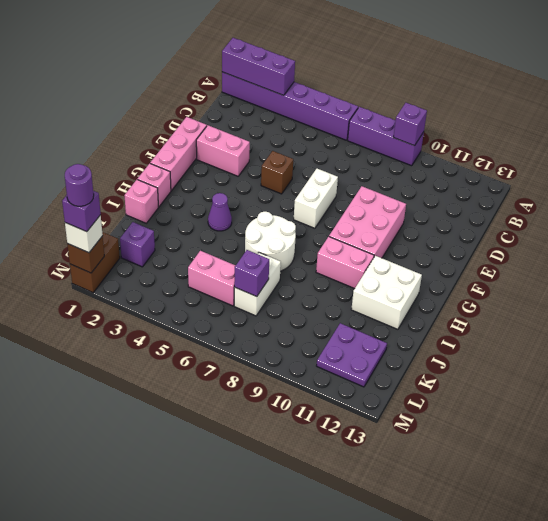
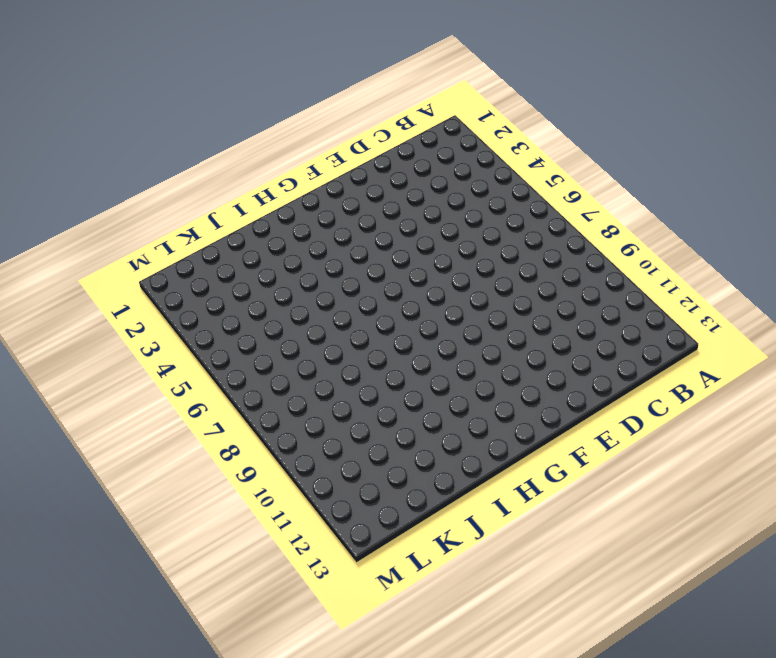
none -> purple brick A1:A6 level 1
none -> purple brick A7:A9 level 1
none -> pink brick E1:G1 level 1

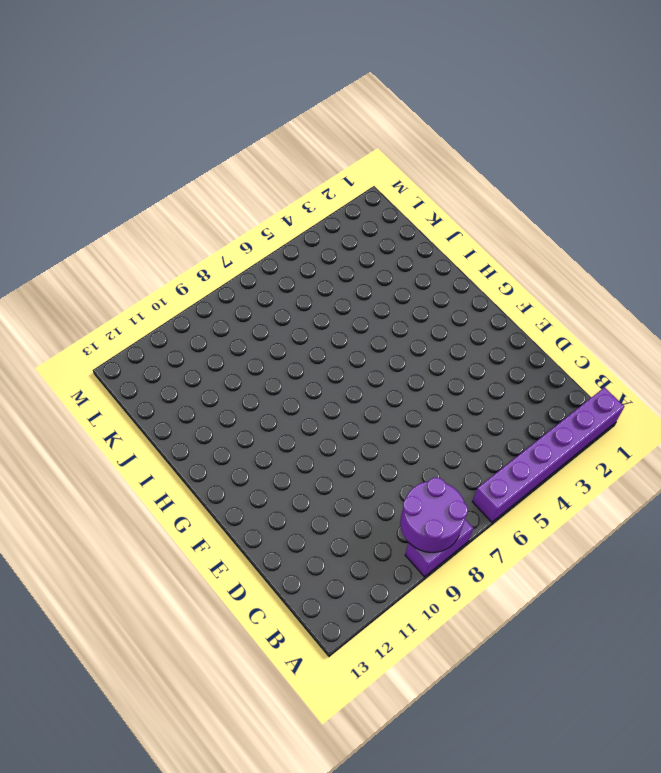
purple brick A8:A9 level 1 -> purple brick A7:A9 level 1
purple round brick A8:B9 level 2 -> purple brick A9 level 2
none -> pink brick E1:G1 level 1
none -> pink brick E2:E3 level 1
none -> brown brick E5 level 1

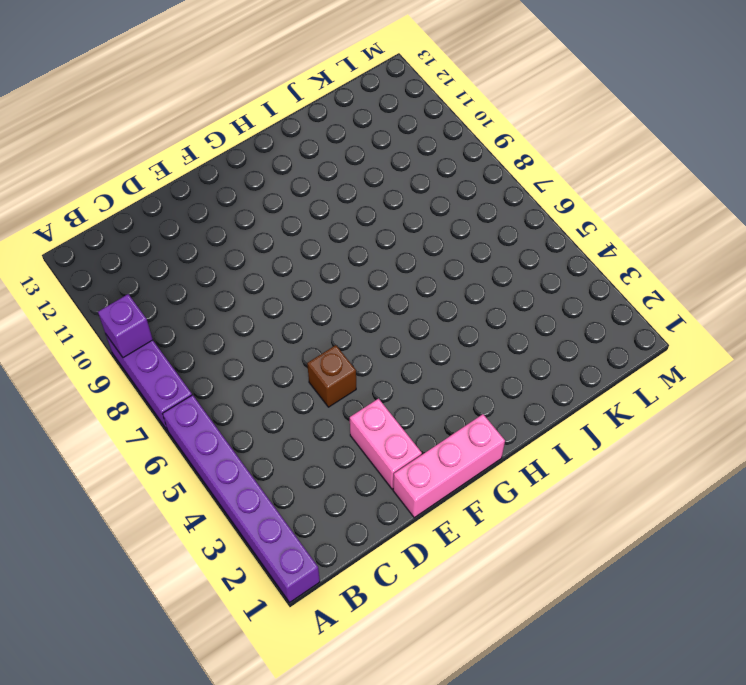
none -> white brick E7:F7 level 1
none -> pink brick E9:G10 level 1
none -> pink brick H1 level 1

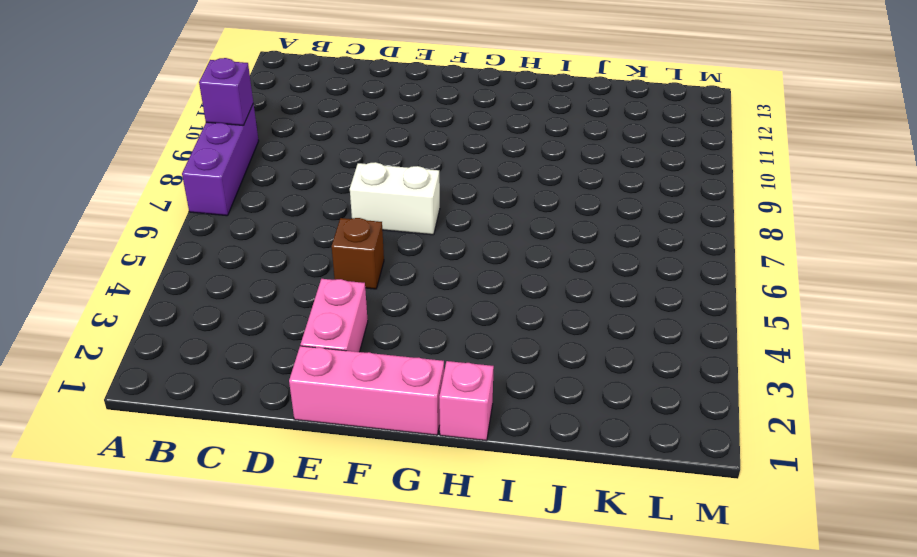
none -> purple brick A1:A6 level 1
none -> pink brick E9:G10 level 1
none -> purple cone H4 level 1

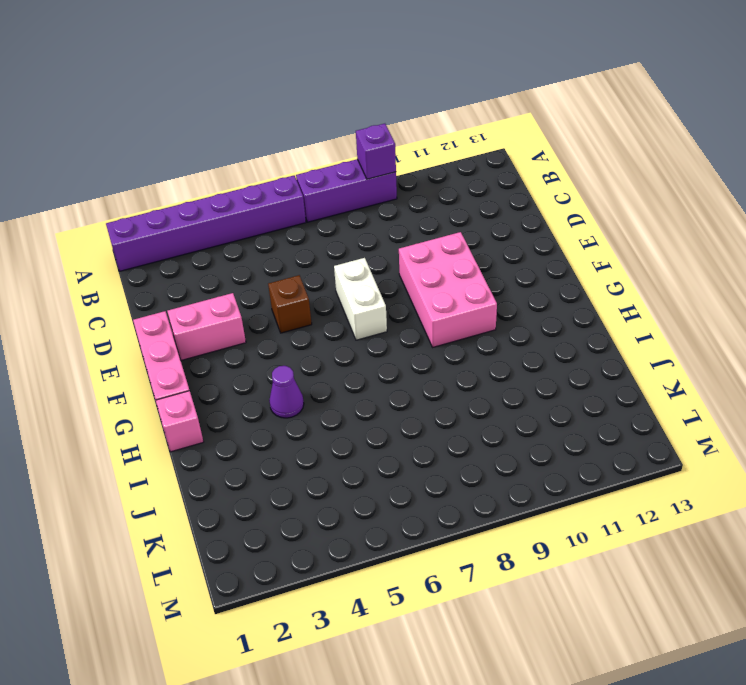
none -> white round brick H6:I7 level 1
none -> pink brick H9:H10 level 1
none -> white brick H11:I12 level 1

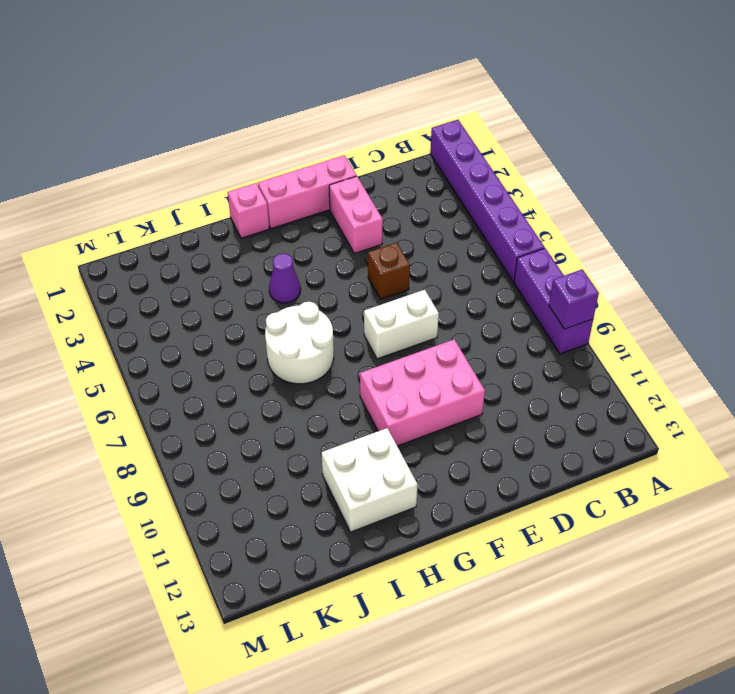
none -> pink brick H9:H10 level 1
none -> pink brick I1 level 1
none -> white brick J7:K7 level 1

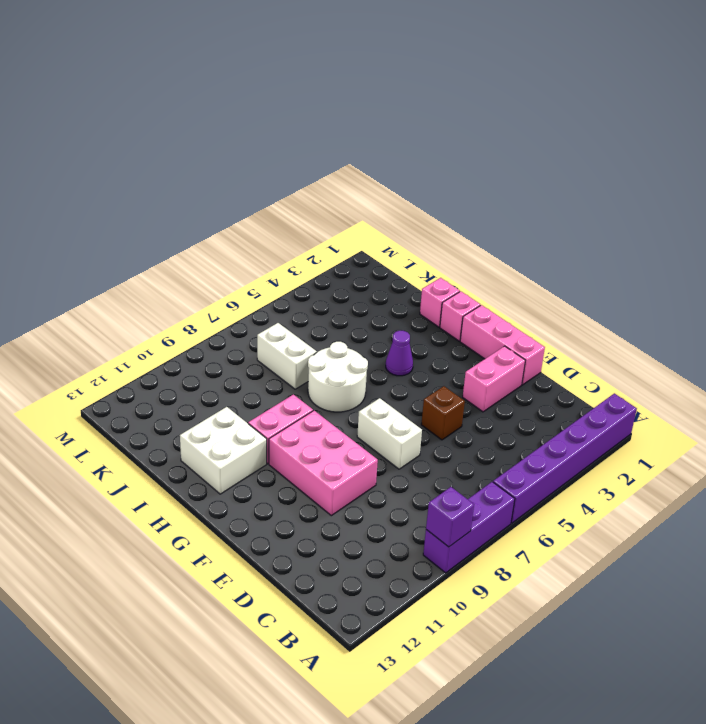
none -> purple brick K2 level 1
none -> pink brick K5:K6 level 1
none -> purple plate K11:L12 level 1

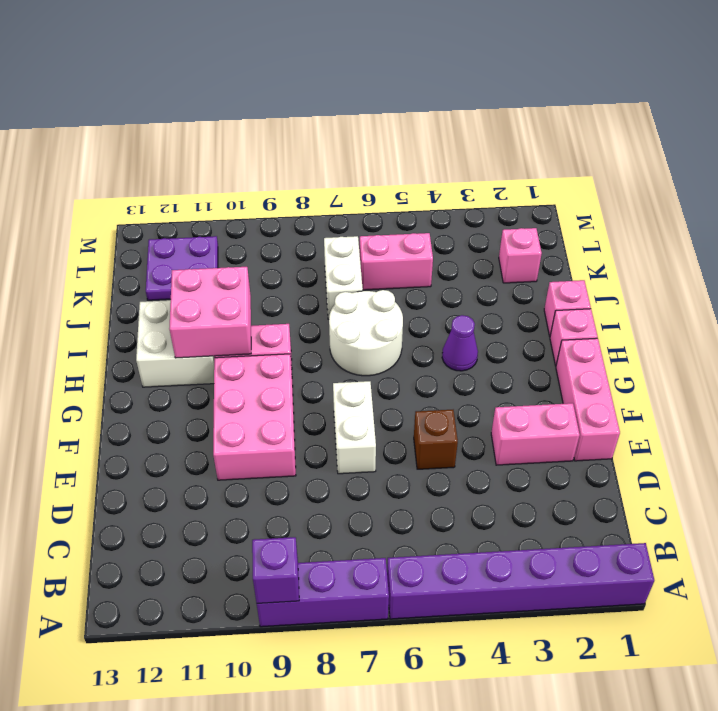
pink brick H10:I11 level 2 -> none
pink brick K2 level 1 -> purple brick K2 level 1
none -> brown brick L1:M1 level 1
none -> purple brick A1:A3 level 2
none -> purple brick K7 level 2

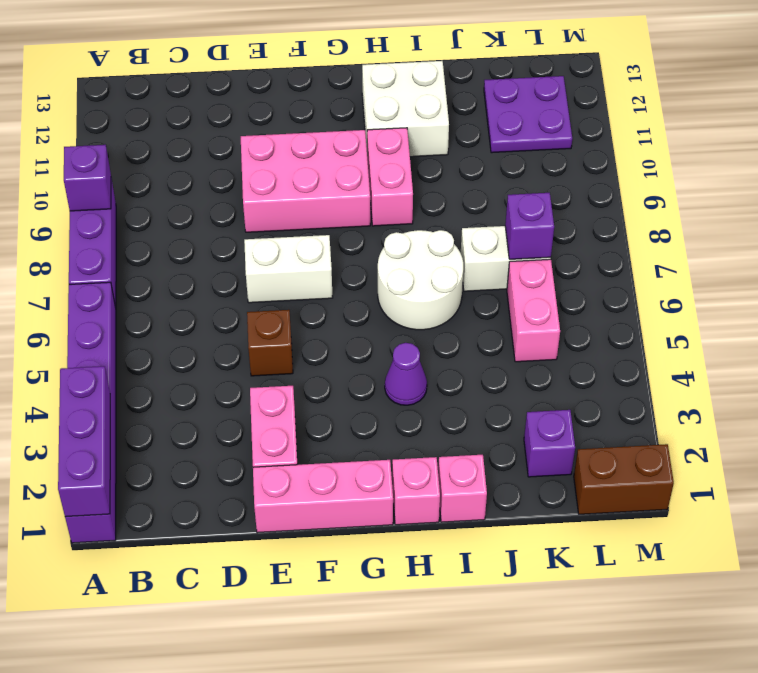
none -> brown brick M1 level 2
none -> white brick M1 level 3
none -> purple brick M1 level 4

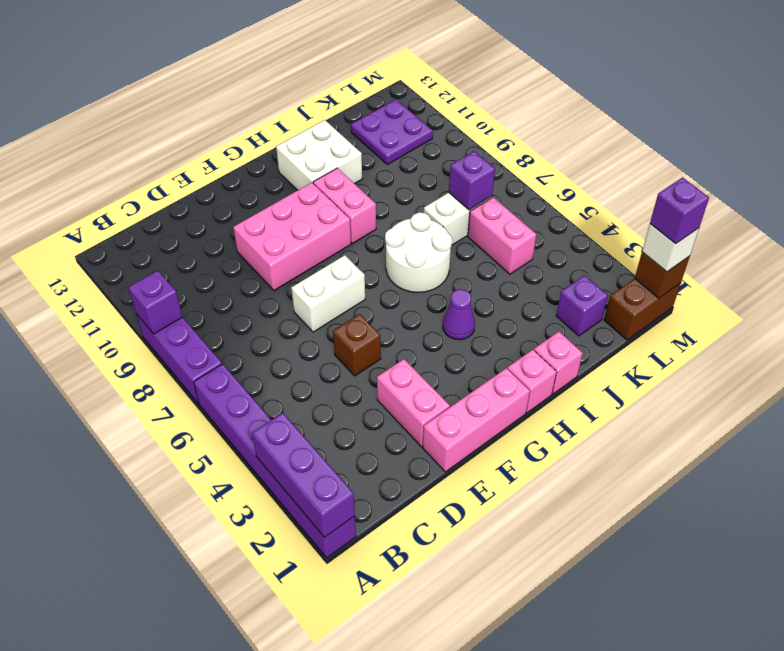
none -> purple round brick M1 level 5

